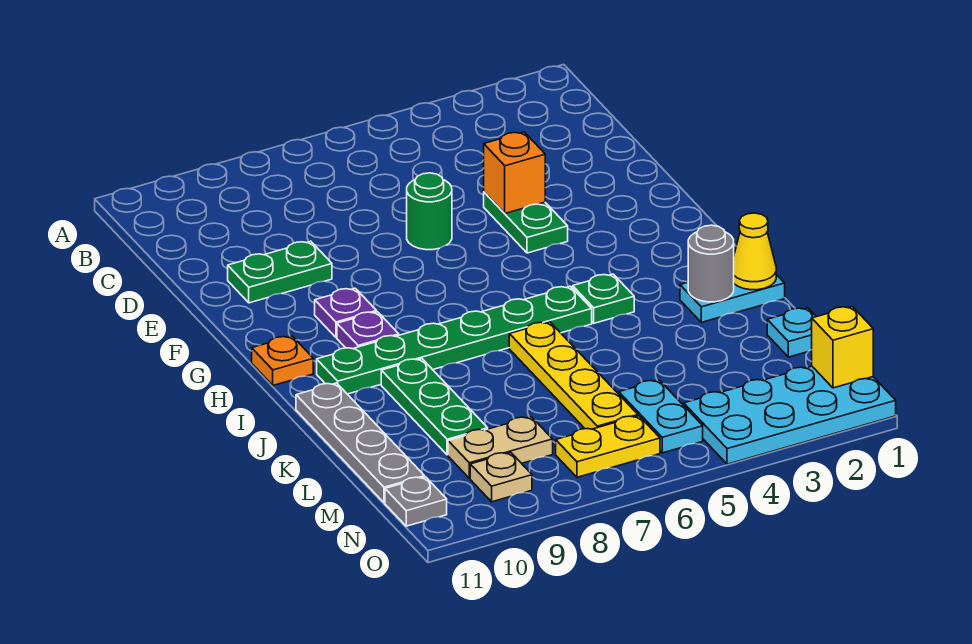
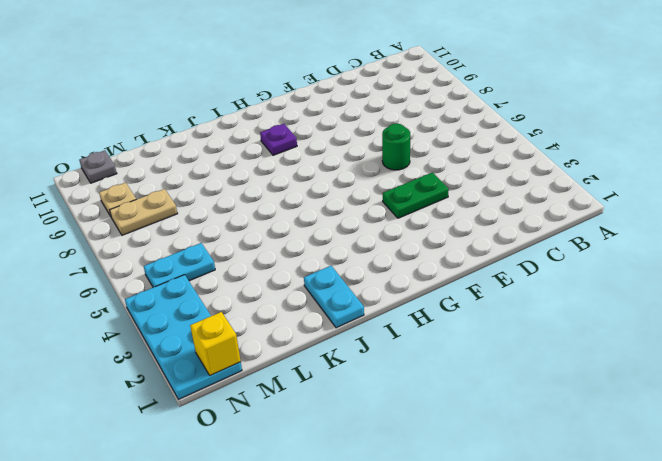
tan plate M8:N8 level 1 -> tan plate M8:M9 level 1
none -> green plate E9:E10 level 1
none -> purple plate G9 level 1
none -> orange plate H11 level 1

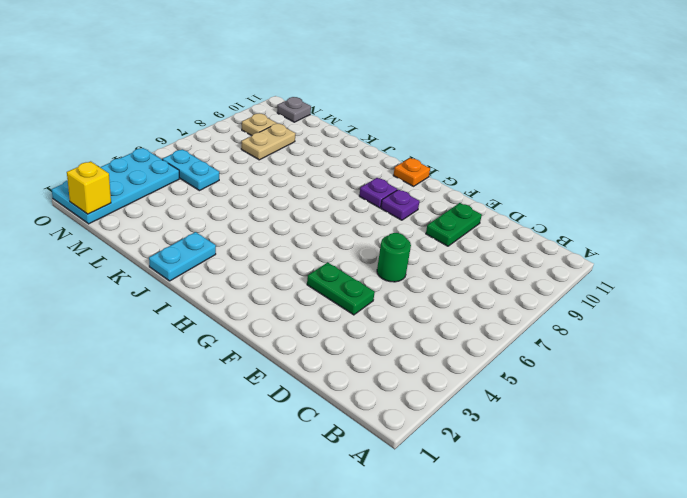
none -> green plate I4 level 1
none -> green plate I5:I10 level 1
none -> yellow plate J6:M6 level 1

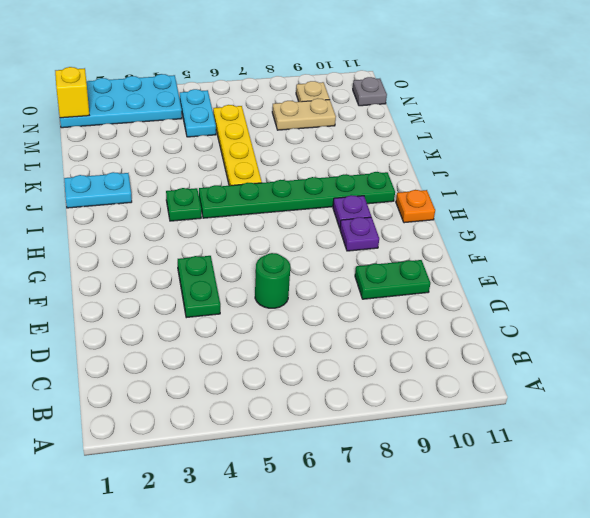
none -> green plate J9:L9 level 1
none -> grey plate J11:M11 level 1
none -> cyan plate L1 level 1

